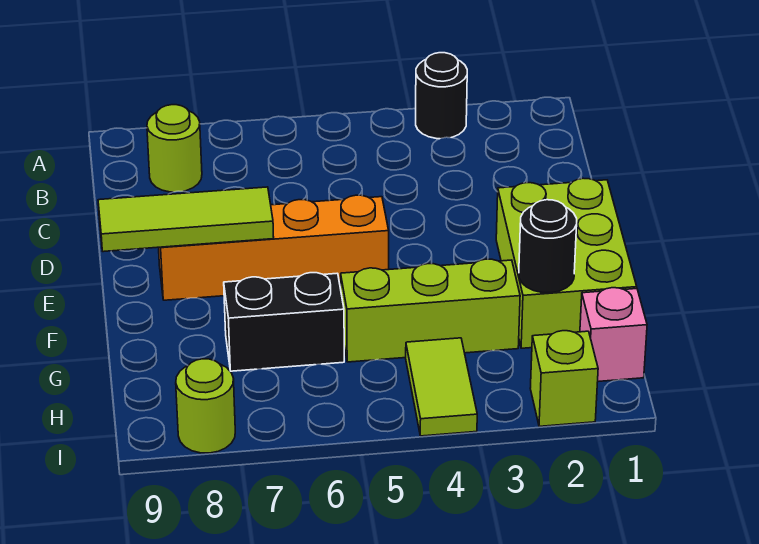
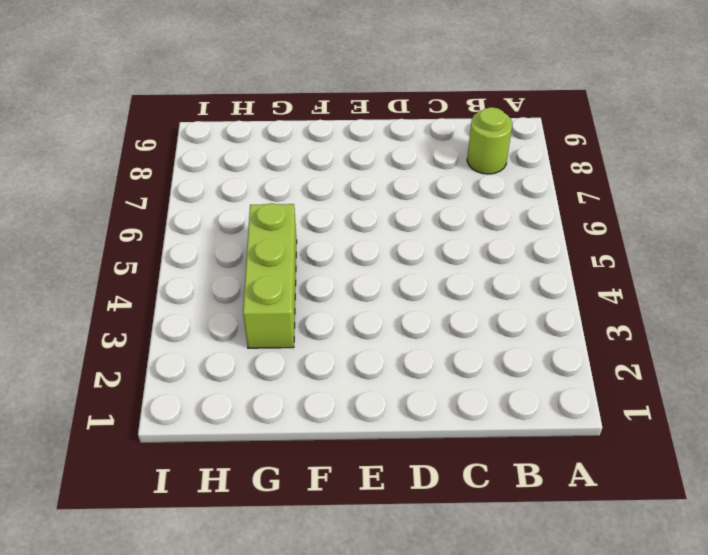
none -> black round brick A3 level 1
none -> lime brick E1:G2 level 1
none -> orange brick E5:E8 level 1

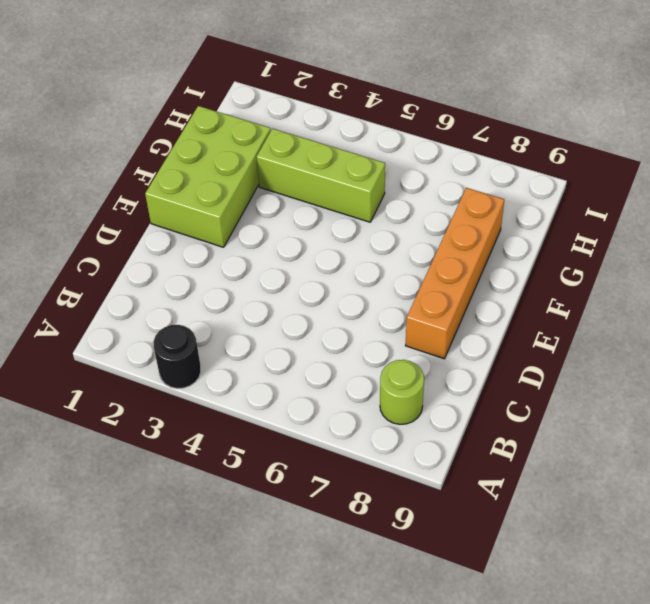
orange brick D8:G8 level 1 -> orange brick E5:E8 level 1
none -> black brick G6:G7 level 1
none -> pink brick H1 level 1
none -> lime tile H4:I4 level 1

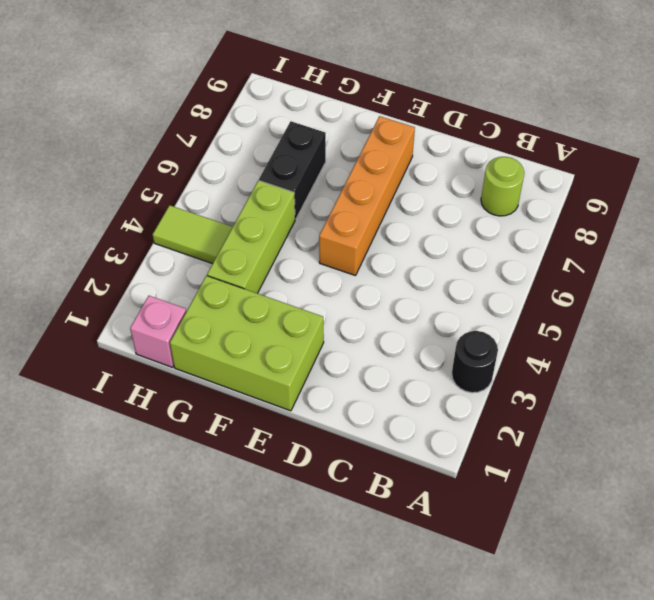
none -> lime brick I2 level 1
none -> lime round brick I8 level 1
none -> lime tile E7:E9 level 2

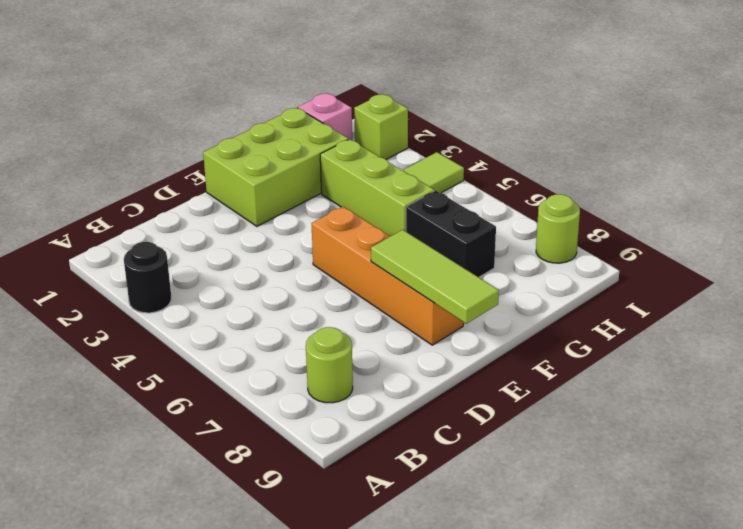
none -> black round brick G2 level 2

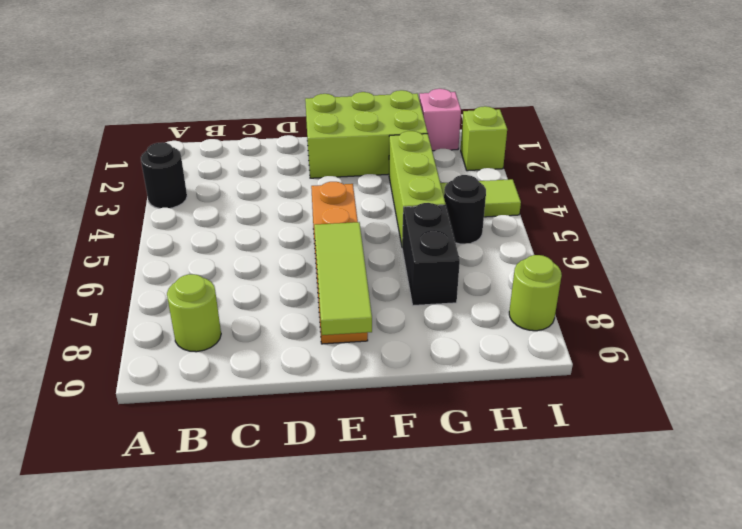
black round brick H5 level 1 -> black round brick G2 level 2

